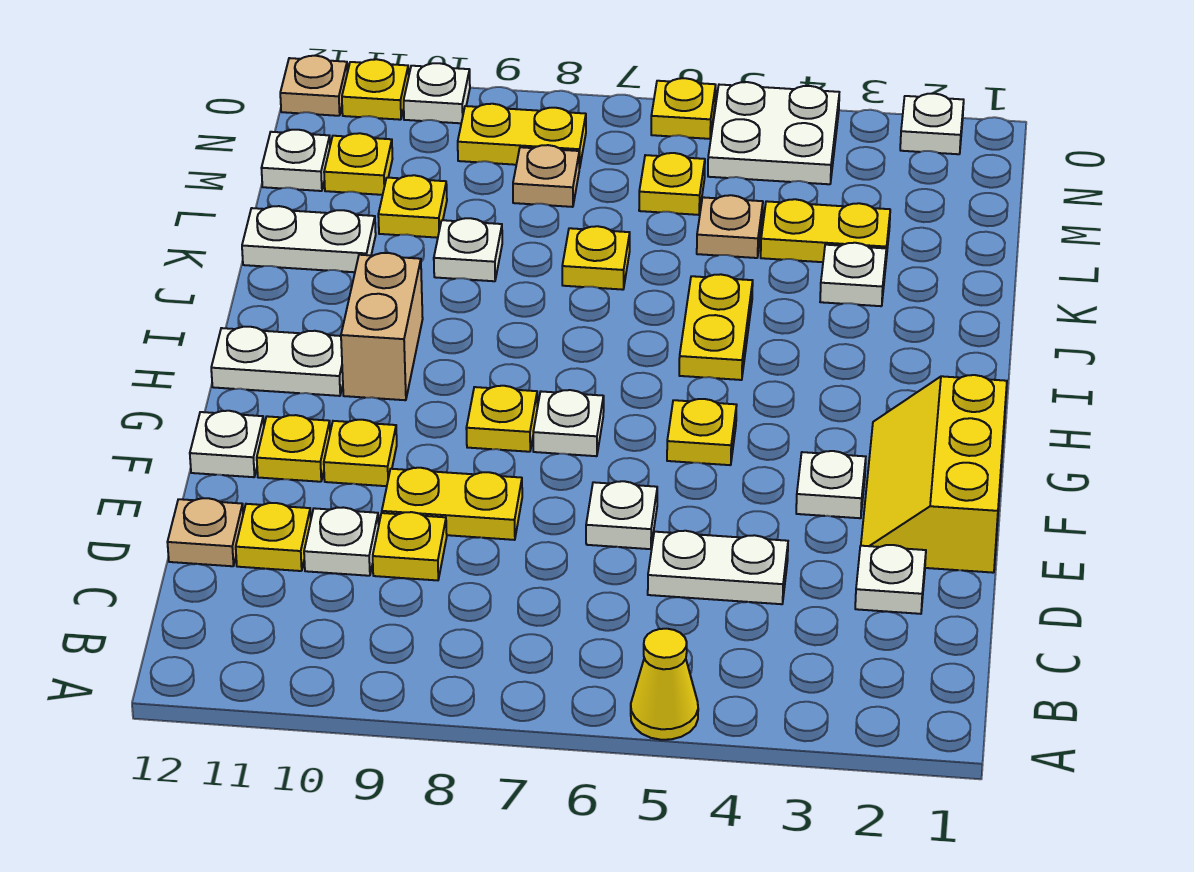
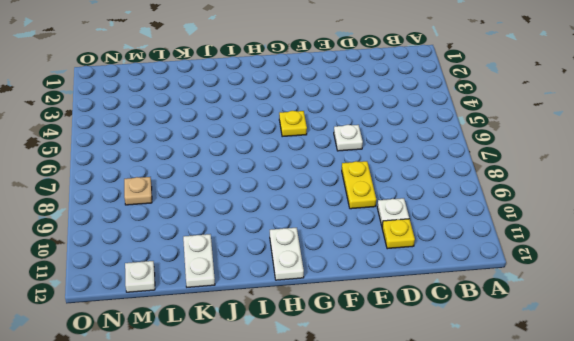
none -> yellow cone A5 level 1
none -> white plate D2 level 1
none -> white plate D4:D5 level 1
none -> yellow plate D9 level 1

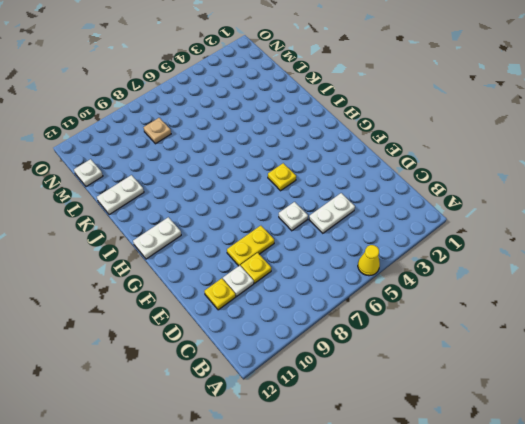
none -> white plate D2 level 1
none -> tan plate D12 level 1
none -> yellow slope E1:G2 level 1 top 1
none -> white plate F3 level 1

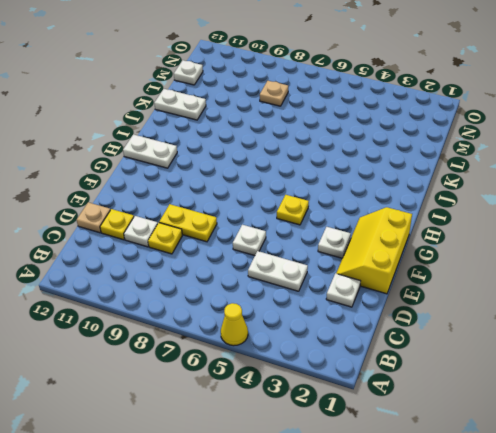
none -> yellow plate F10 level 1
none -> yellow plate F11 level 1
none -> white plate F12 level 1
none -> white plate G7 level 1

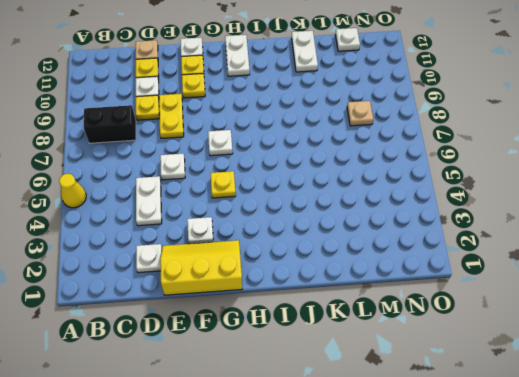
black brick B8:C8 level 1 -> none
none -> yellow plate G8 level 1
none -> tan brick H10:I10 level 1
none -> yellow plate I5:J5 level 1
none -> white plate K3 level 1

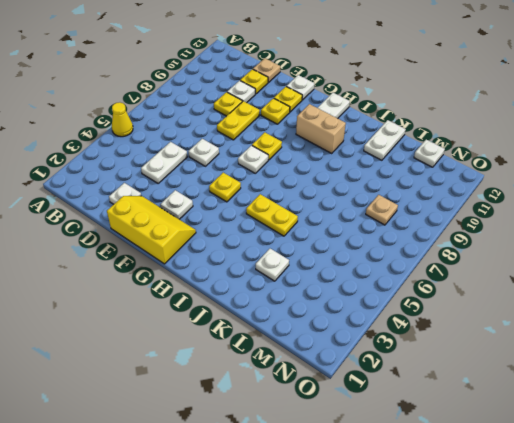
none -> yellow plate K7 level 1
none -> white plate K9 level 1
none -> yellow plate L3:L4 level 1
none -> tan plate L5 level 1

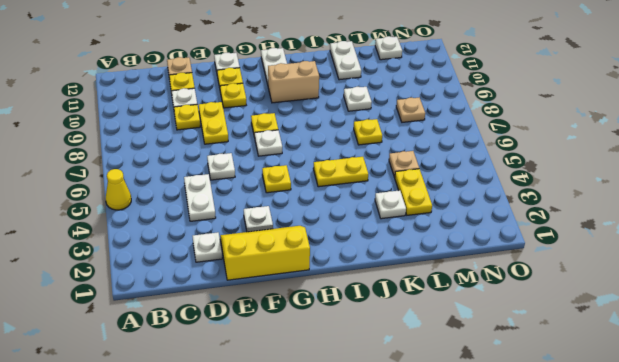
none -> yellow plate L10 level 1
none -> yellow plate M6 level 1
none -> yellow plate M11 level 1
none -> white plate N4:O5 level 1

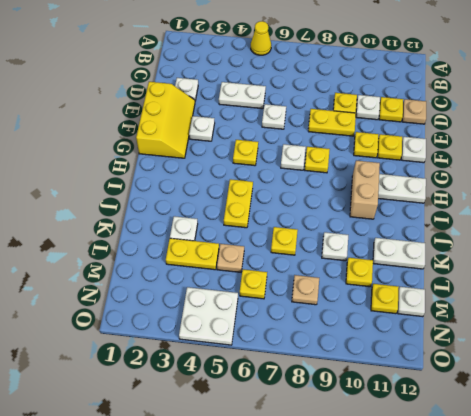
none -> yellow plate N8:N9 level 1
none -> white plate O2 level 1
none -> yellow plate O6 level 1
none -> white plate O10 level 1

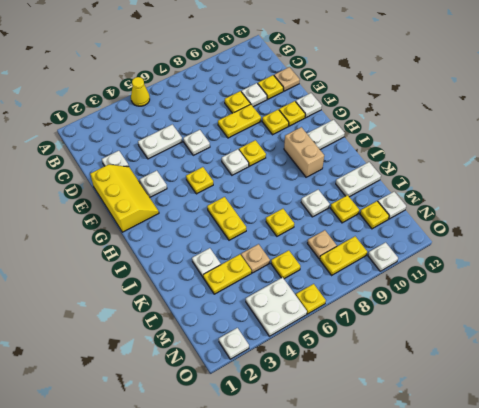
none -> yellow plate O11 level 1
none -> tan plate O12 level 1

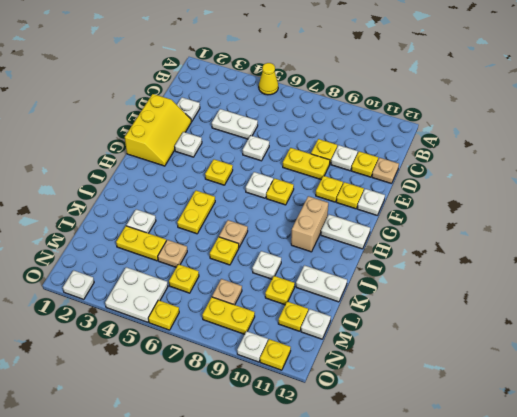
tan plate J7 level 1 -> tan plate O12 level 1

